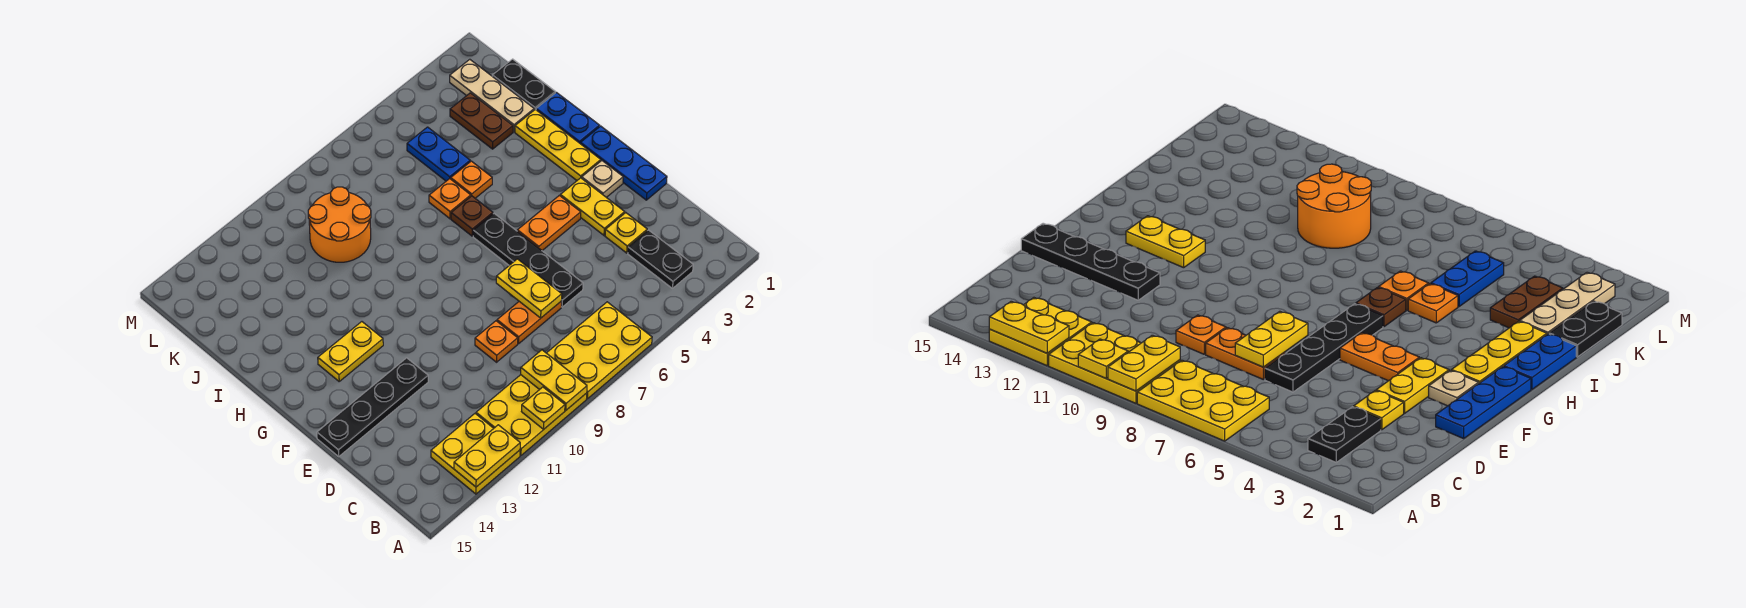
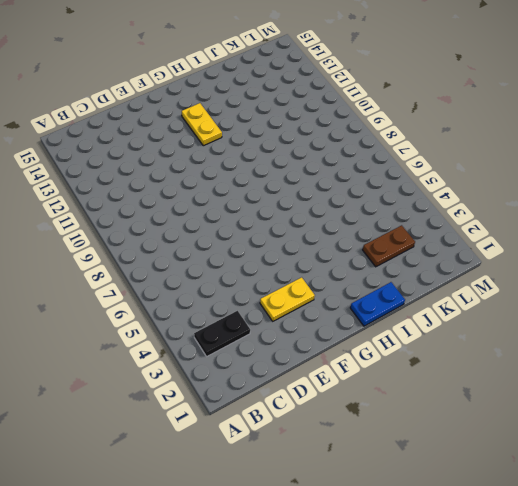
none -> yellow plate A6:B8 level 1
none -> yellow plate A9:B11 level 1
none -> yellow plate A12:B13 level 1

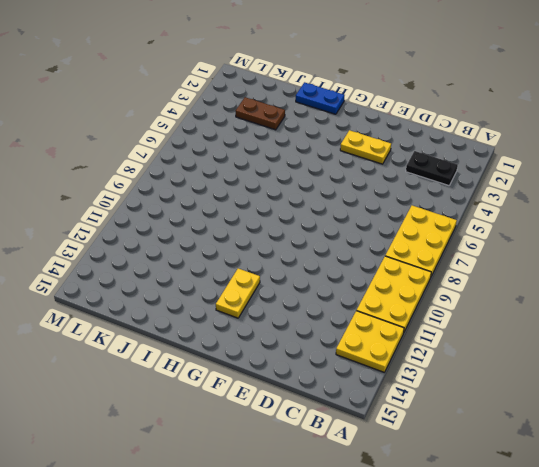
none -> yellow plate D3 level 1
none -> black plate D6:G6 level 1
none -> orange plate D7:D8 level 1

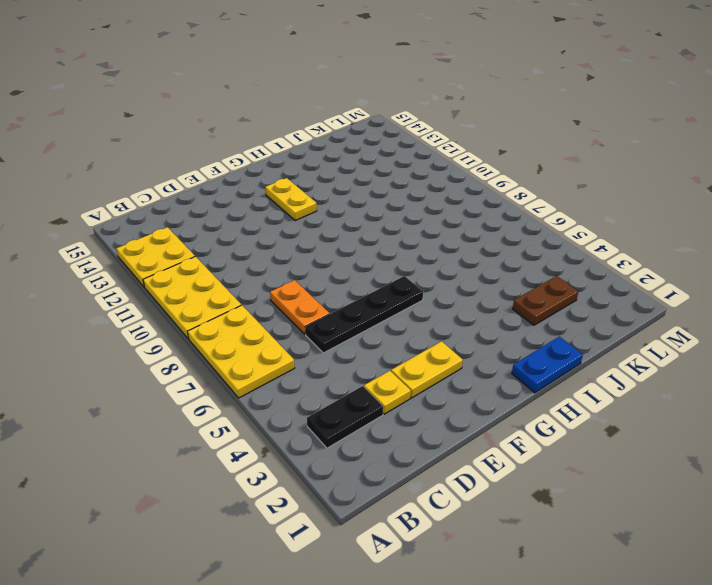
none -> orange plate D9 level 1
none -> blue plate E1:G1 level 1
none -> black plate E12:E15 level 1

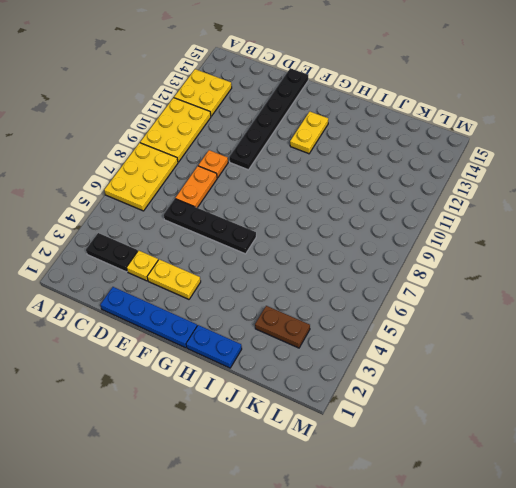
blue plate D1:G1 level 1 -> blue plate E1:G1 level 1
black plate E10:E15 level 1 -> black plate E12:E15 level 1
none -> tan plate F2 level 1
none -> orange plate F4:F5 level 1
none -> yellow plate G2:I2 level 1

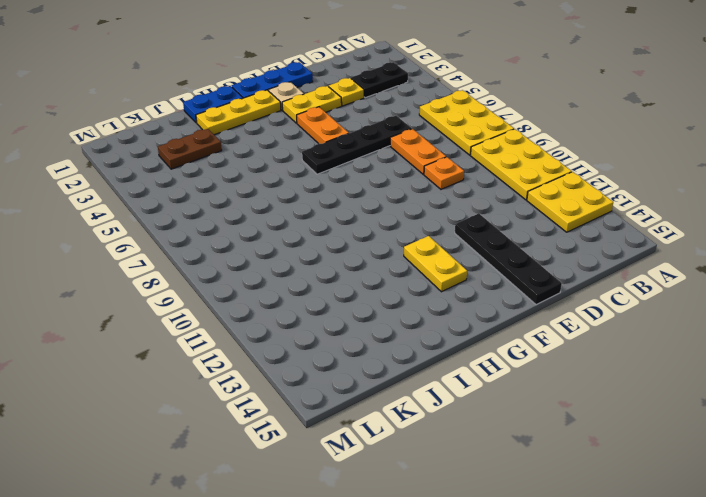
none -> brown plate H6 level 1
none -> orange plate I5 level 1
none -> orange plate I6 level 1

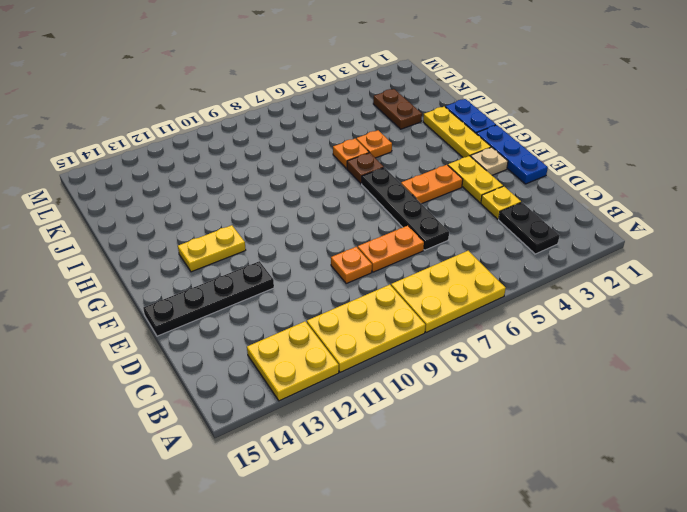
none -> black plate J1:K1 level 1
none -> tan plate J2:L2 level 1
none -> blue plate J5:K5 level 1

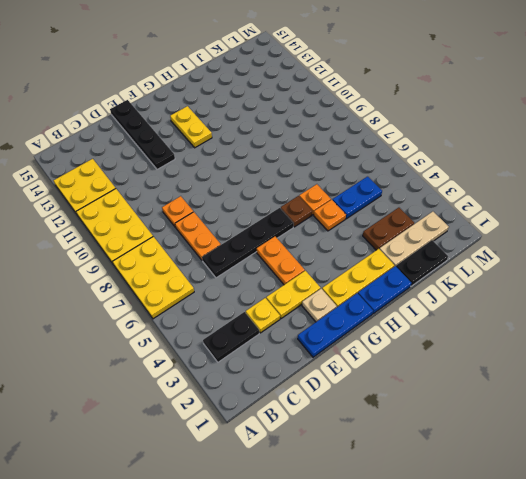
none -> orange round brick J9:K10 level 1
none -> yellow plate A9:B9 level 2
none -> yellow plate A10 level 2

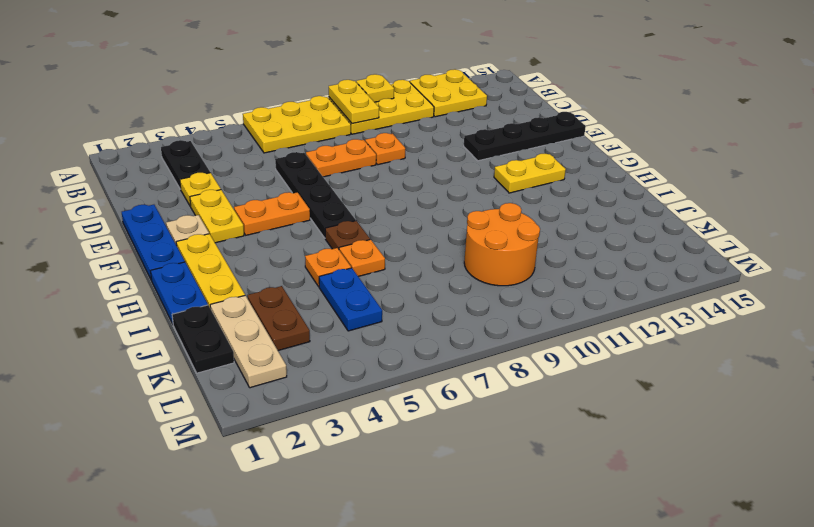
none -> yellow plate A12:A13 level 2
none -> yellow plate D7:E7 level 2

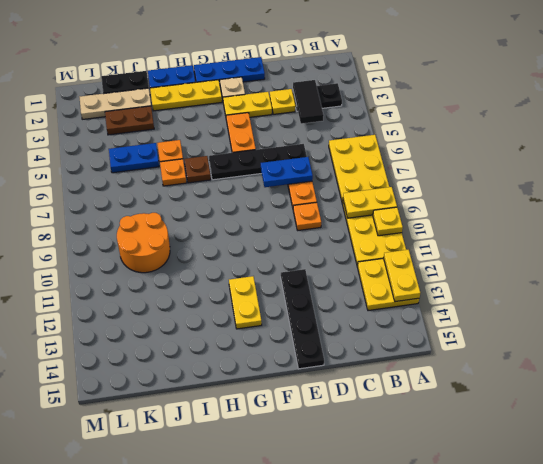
black tile C3:C4 level 2 -> none
blue plate D7:E7 level 2 -> yellow plate D7:E7 level 2

